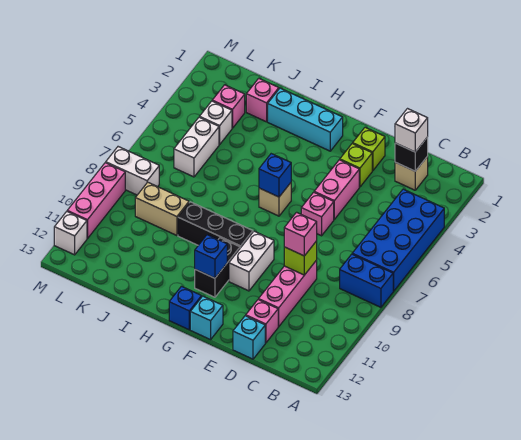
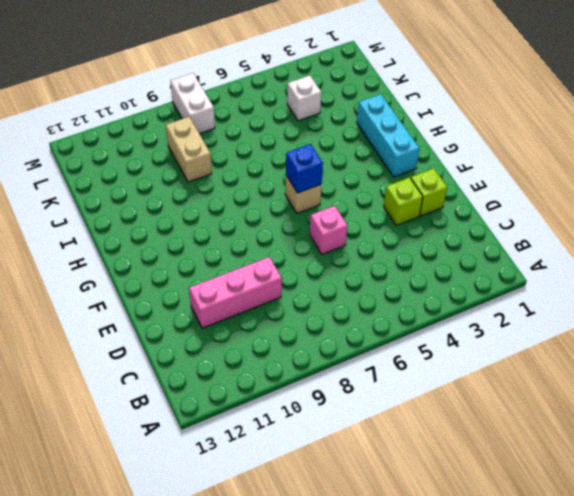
none -> blue brick A4:B7 level 1
none -> blue brick A8:B8 level 1
none -> tan brick C2 level 1
none -> pink brick D12 level 1

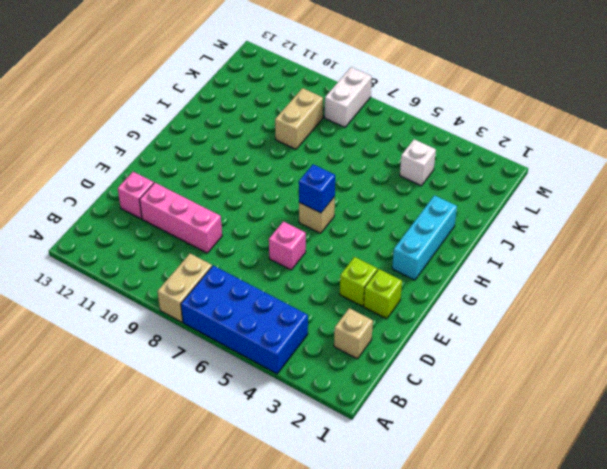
tan brick A8:B8 level 1 -> blue brick A8:B8 level 1
none -> cyan brick D13 level 1
none -> pink brick E4:E5 level 1
none -> white brick F9:F10 level 1
none -> cyan brick F13 level 1

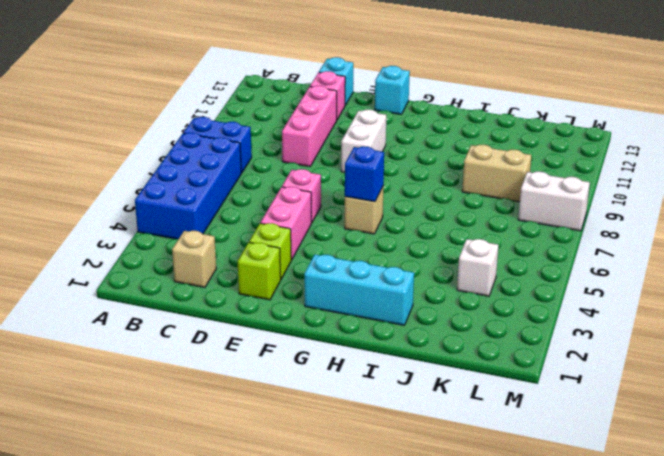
none -> black brick G9:I9 level 1
none -> black brick G10:G11 level 1
none -> blue brick G13 level 1
none -> pink brick J2 level 1

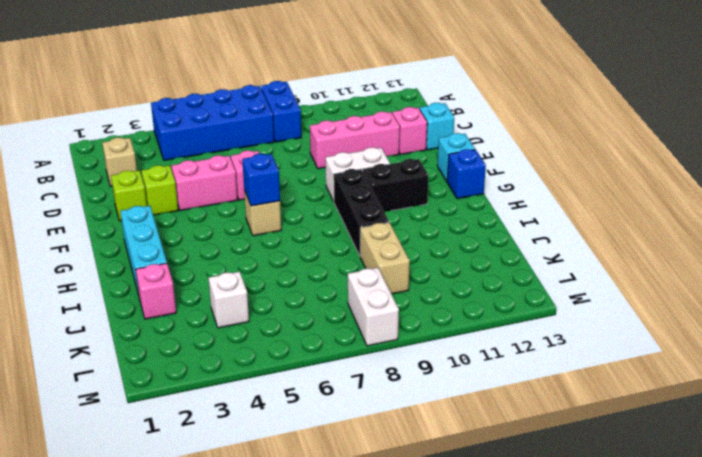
none -> pink brick K3 level 1
none -> white brick K5:K6 level 1
none -> pink brick M9:M11 level 1
none -> white brick M12 level 1

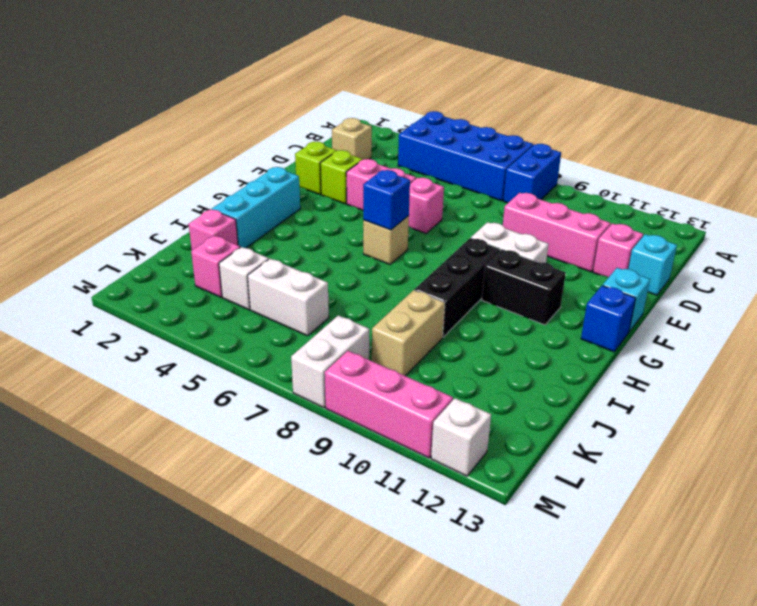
none -> black brick C2 level 2
none -> lime brick D9 level 2
none -> blue brick G11 level 2
none -> white brick C2 level 3

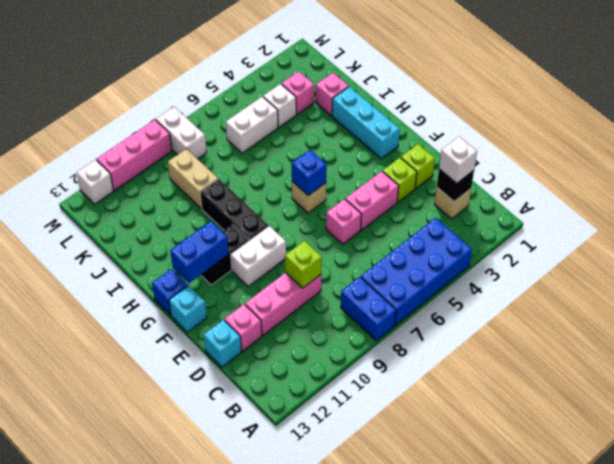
blue brick G11:G12 level 2 -> blue brick G11 level 2
none -> pink brick D9 level 3

